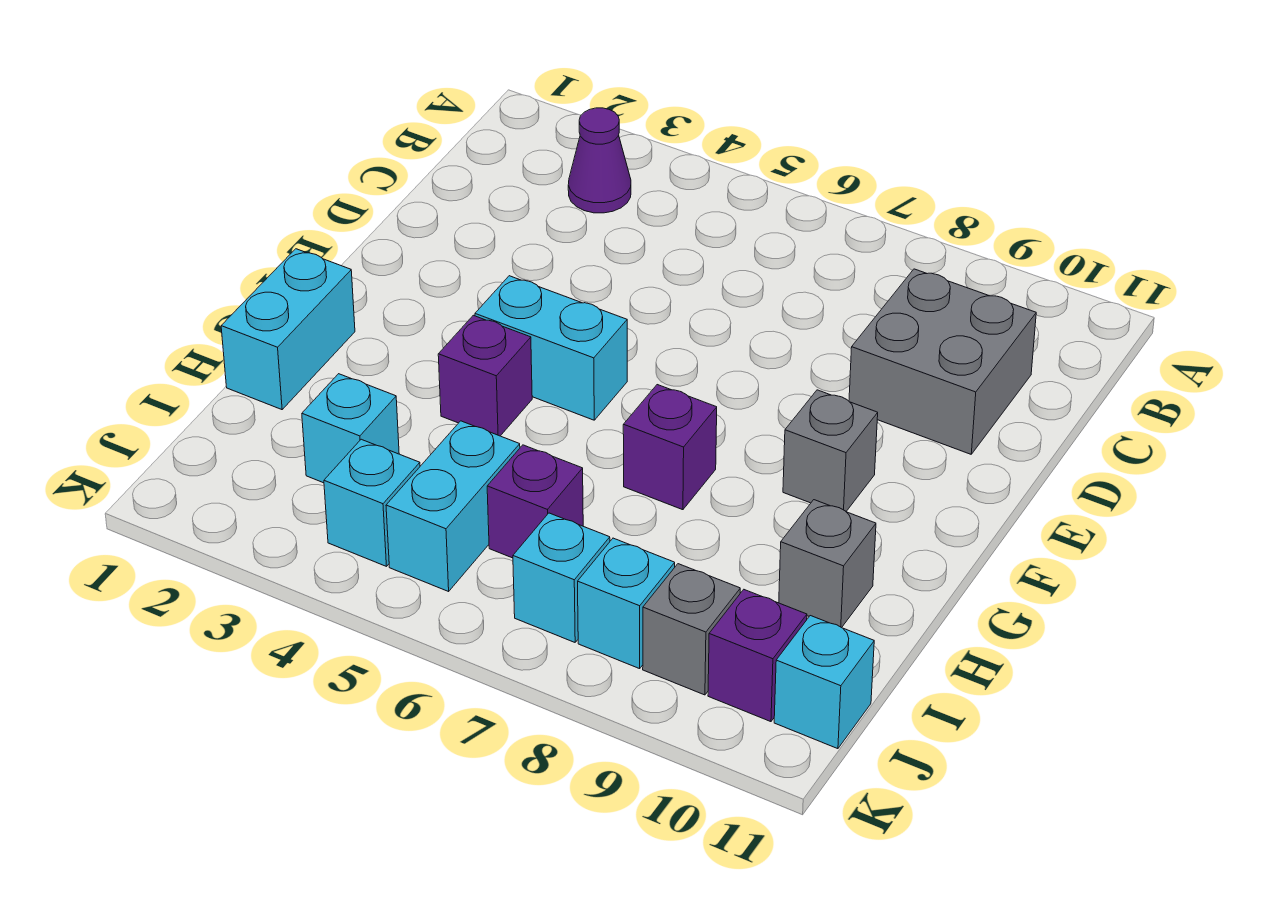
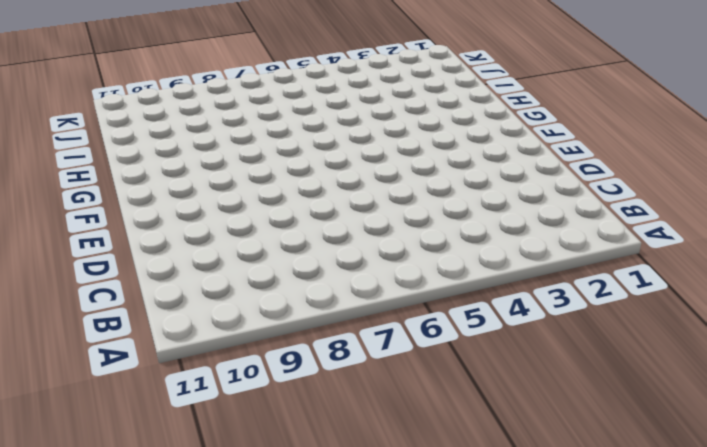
none -> purple cone B3 level 1
none -> grey brick C9:D10 level 1
none -> cyan brick F4:F5 level 1

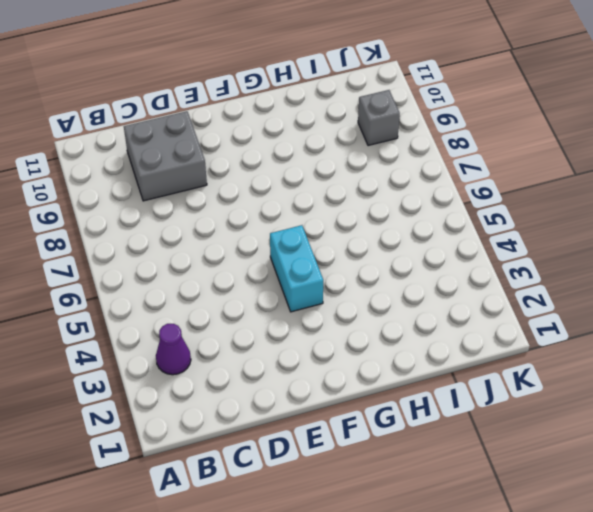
none -> grey brick F9 level 1
none -> cyan brick G1:H1 level 1
none -> purple brick G4 level 1

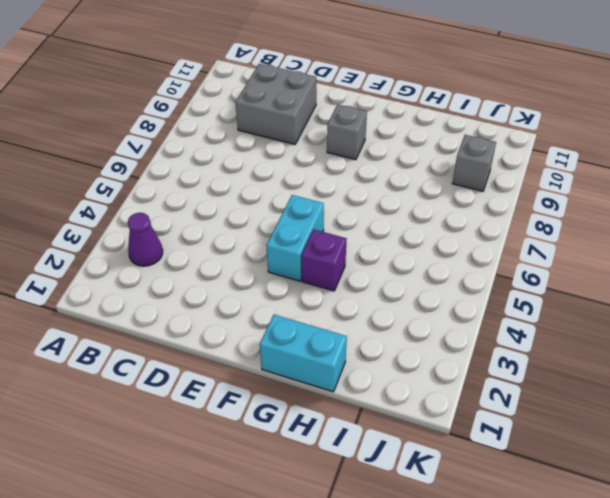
none -> purple brick G7 level 1
none -> grey brick H10 level 1
none -> cyan brick I3 level 1

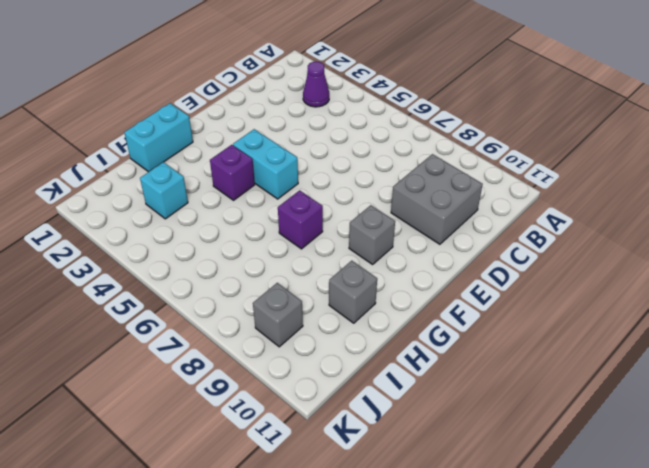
none -> cyan brick I5:J5 level 1
none -> purple brick I6 level 1
none -> cyan brick J4 level 1

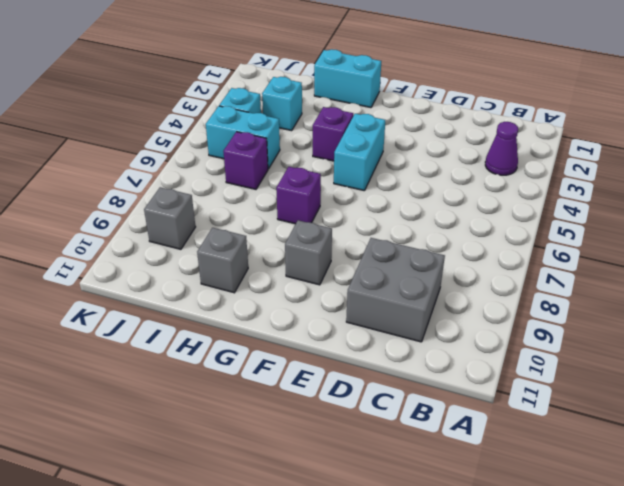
none -> cyan brick J7 level 1
none -> cyan brick J8 level 1
none -> purple brick J10 level 1

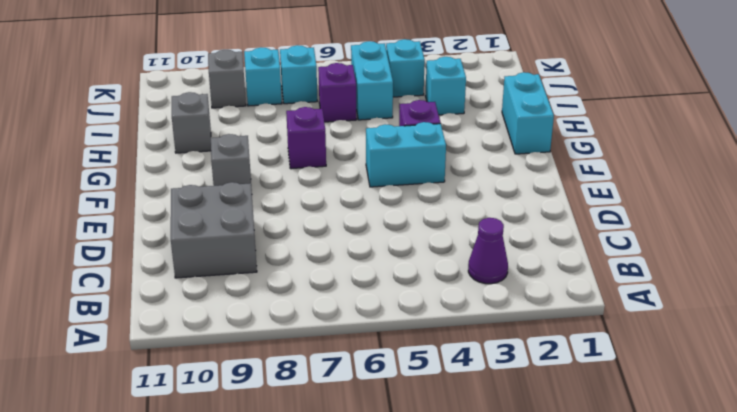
none -> purple brick J10 level 1
none -> cyan brick J11 level 1

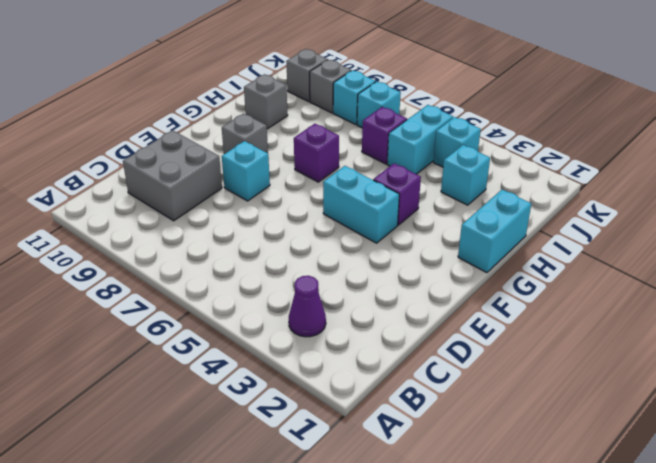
cyan brick E8 level 1 -> cyan brick J11 level 1
grey brick J10 level 1 -> purple brick J10 level 1

